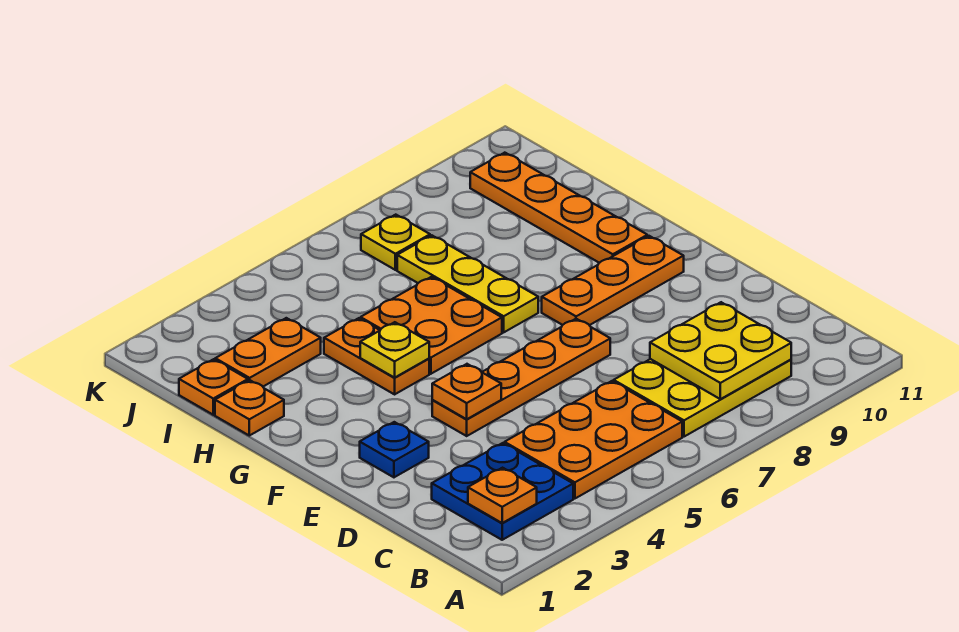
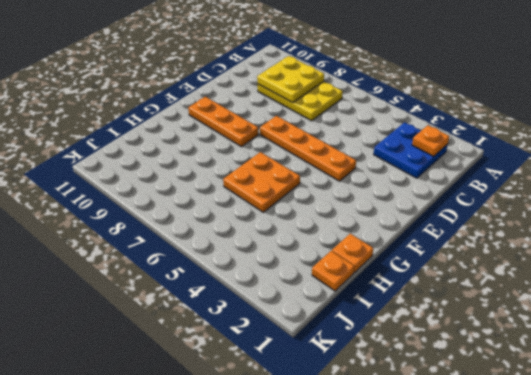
none -> orange plate B4:C6 level 1
none -> blue plate E2 level 1
none -> orange plate G4:H4 level 1

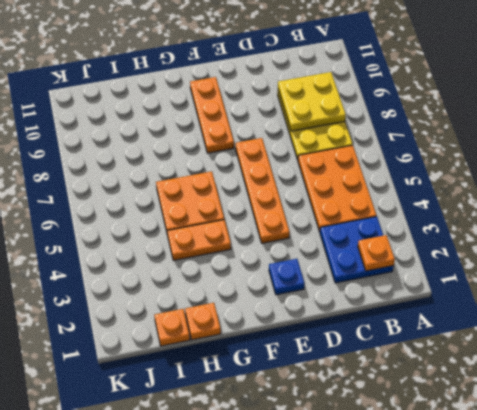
none -> yellow plate G7:I7 level 1
none -> orange plate G10:J10 level 1
none -> orange plate I2:I3 level 1

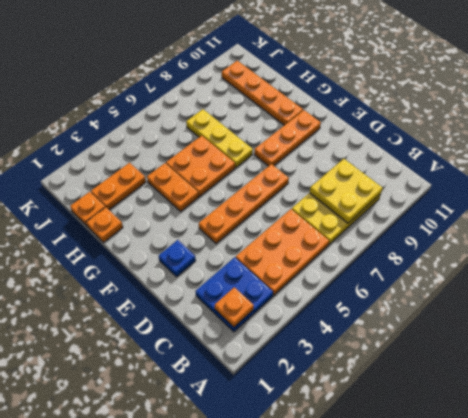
none -> yellow plate J7 level 1
none -> orange plate E4 level 2
none -> yellow plate G4 level 2

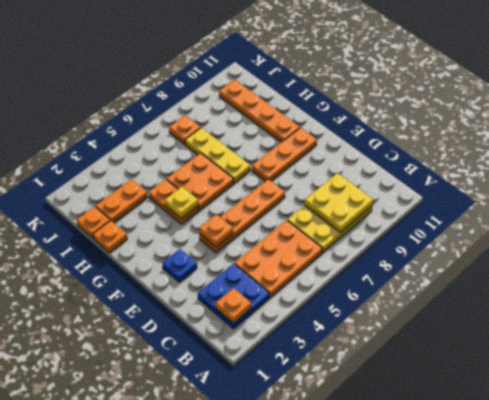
orange plate J7 level 1 -> yellow plate J7 level 1

